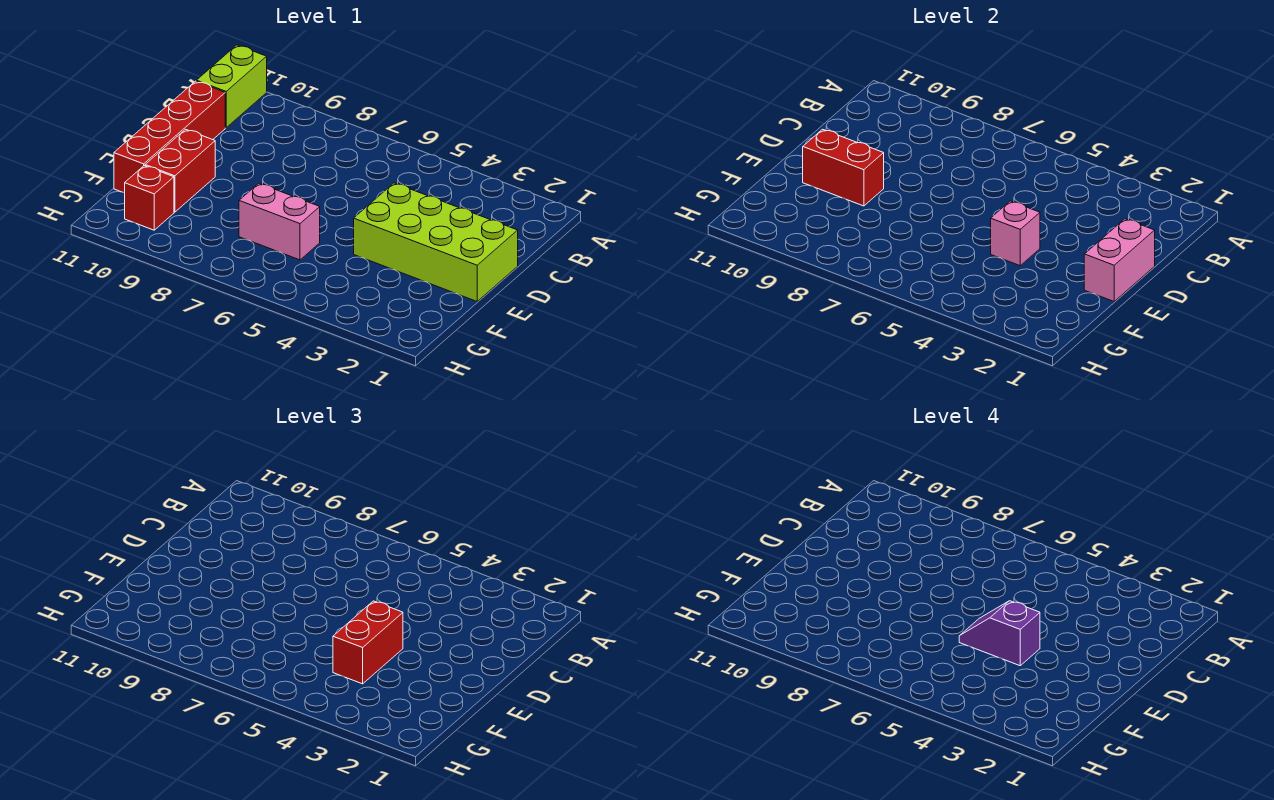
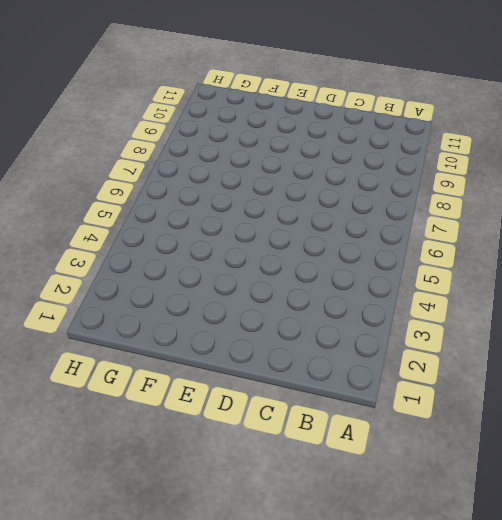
none -> lime brick A11:B11 level 1
none -> red brick C11:F11 level 1

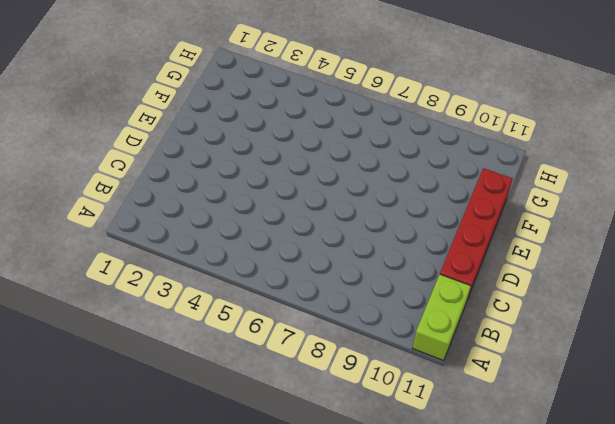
none -> lime brick D1:E4 level 1
none -> red brick E10:F10 level 1

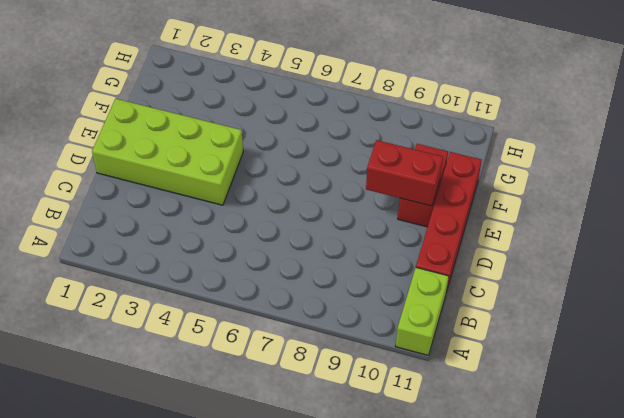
none -> pink brick F6:F7 level 1
none -> red brick G10 level 1

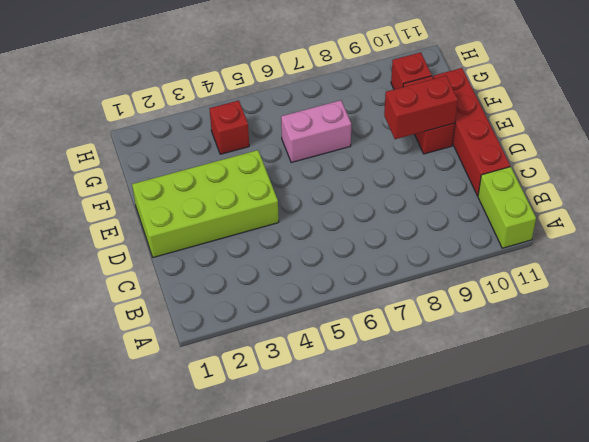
red brick G4 level 1 -> none
none -> pink brick D1:E1 level 2
none -> pink brick E4 level 2

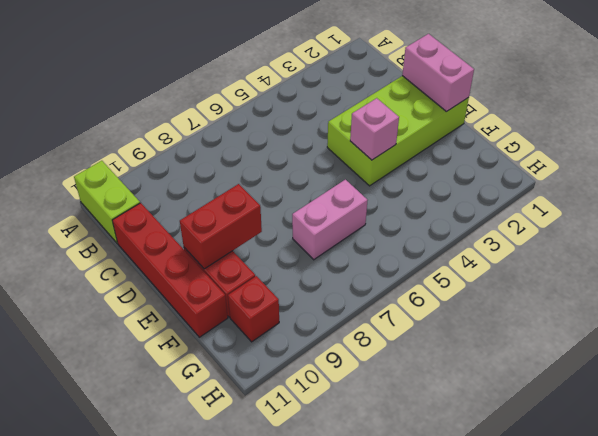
none -> red brick E4:F4 level 3
none -> purple slope E4:E5 level 4 top 4

